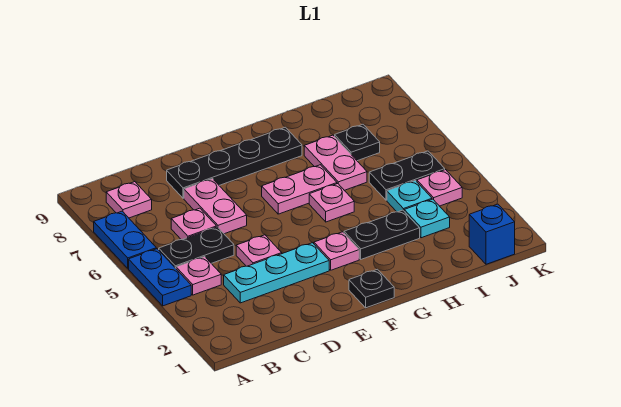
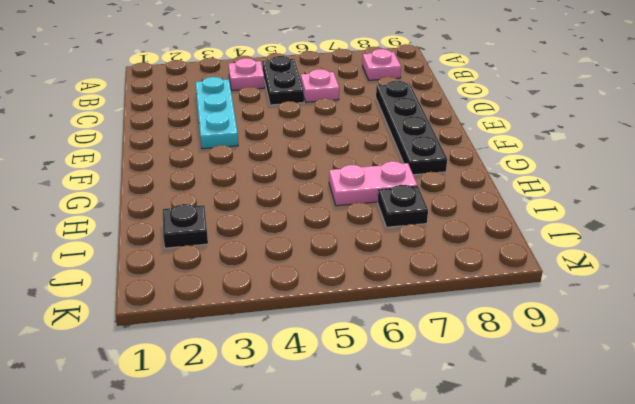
black plate I2 level 1 -> black plate F1 level 1
none -> blue plate A4:A5 level 1
none -> blue plate A6:A7 level 1
none -> pink plate D4 level 1

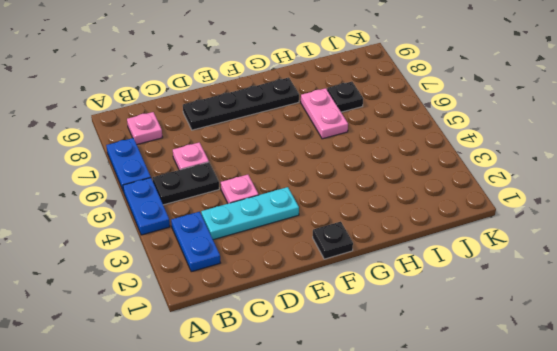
blue plate B2:B3 level 1 -> none
none -> pink plate B4 level 1
none -> pink plate D6:D7 level 1
none -> pink plate F3 level 1

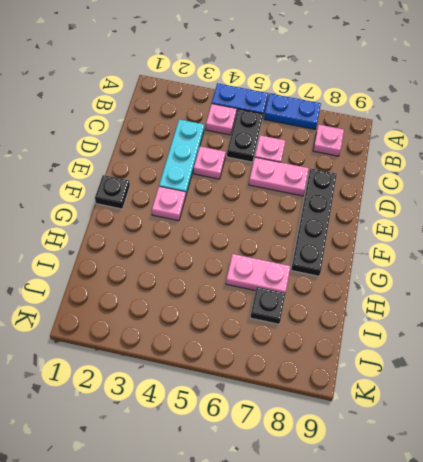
none -> pink plate F6:G6 level 1
none -> black plate G3:H3 level 1
none -> pink plate G5 level 1

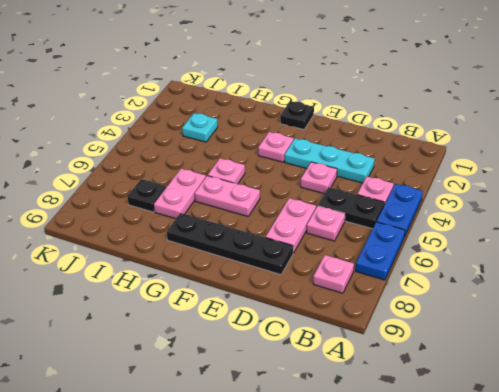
none -> black plate G3:H3 level 1
none -> cyan plate I4 level 1
none -> black plate I5:J5 level 1

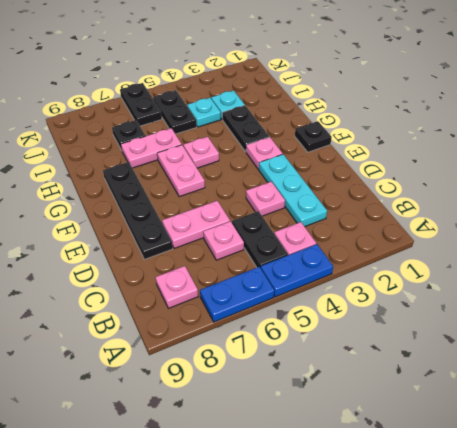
black plate J6:K6 level 1 -> none
none -> blue brick J1 level 1
none -> pink plate J4 level 1

